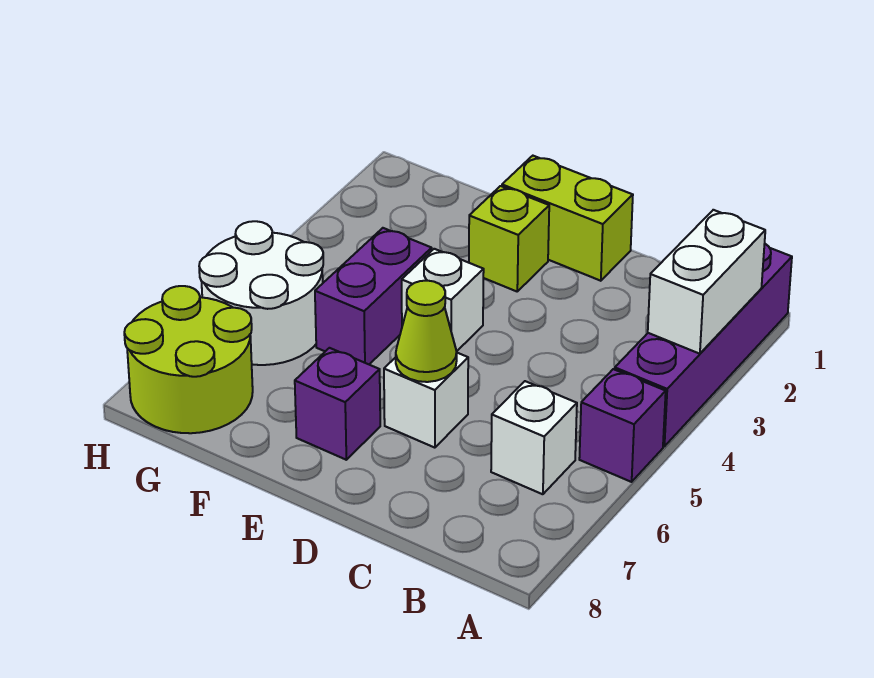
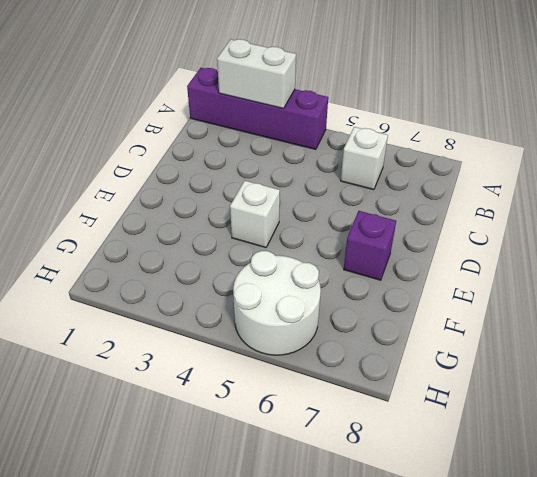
none -> purple brick A5 level 1
none -> lime brick D1:E1 level 1
none -> white brick D6 level 1

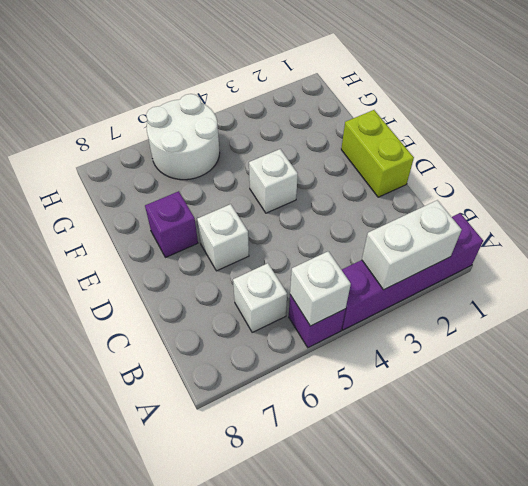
white brick A5 level 2 -> none
none -> lime brick E2 level 1
none -> purple brick F4:F5 level 1
none -> lime round brick G7:H8 level 1

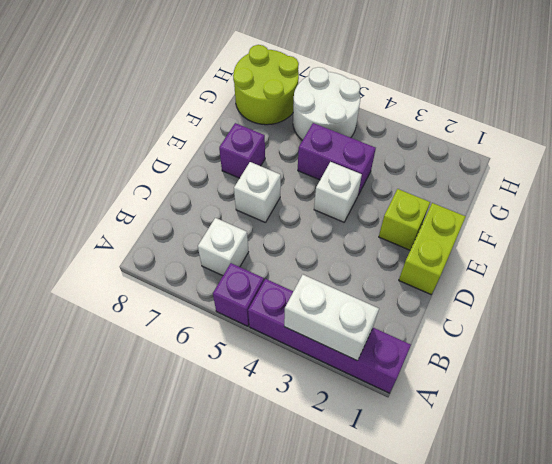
none -> lime cone D6 level 2

